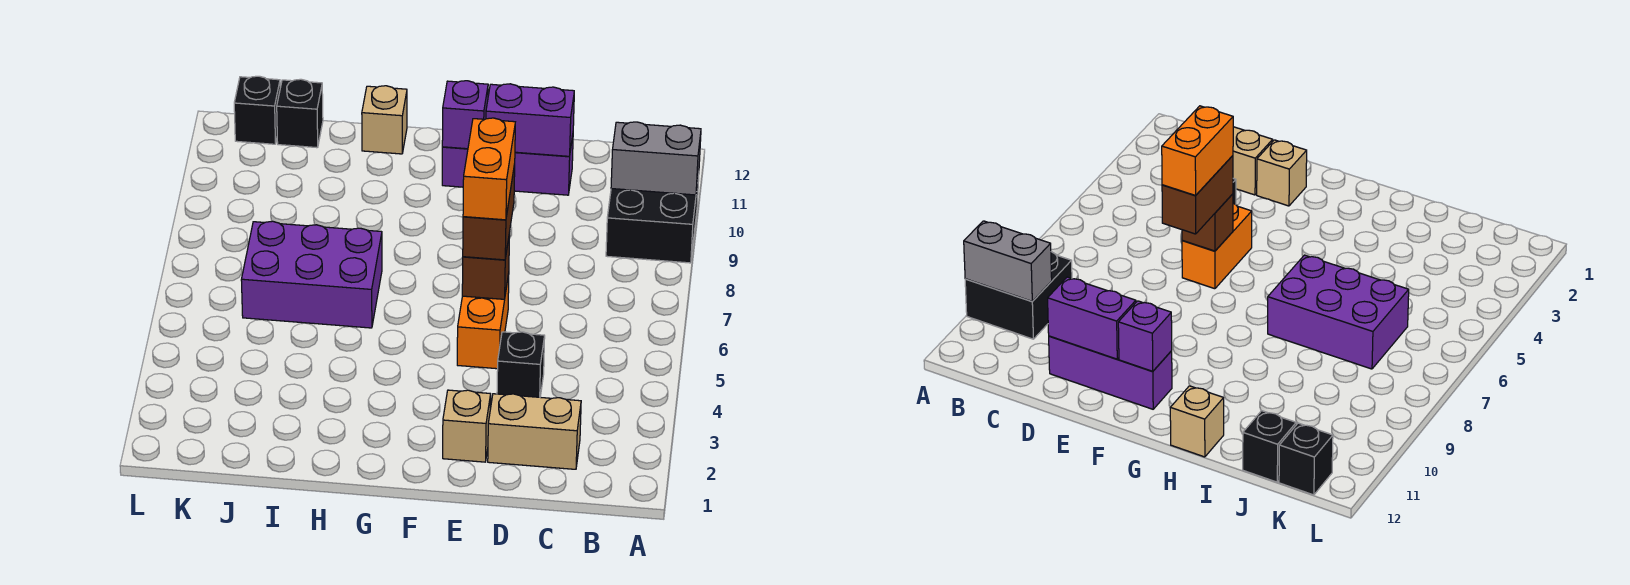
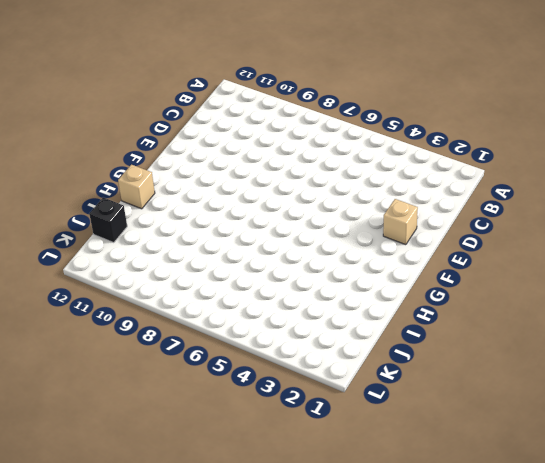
none -> black brick A9:B10 level 1
none -> tan brick C2:D2 level 1
none -> black brick D4 level 1

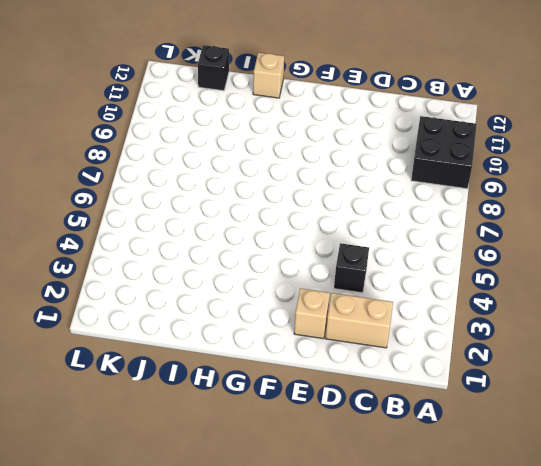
none -> purple brick D11:F11 level 1
none -> orange brick E5:E6 level 1
none -> purple brick H6:J7 level 1

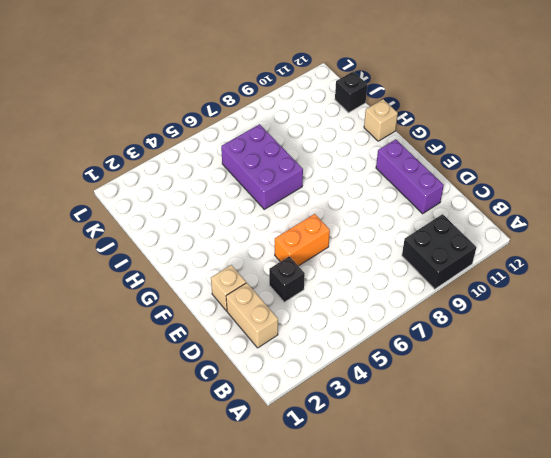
none -> black brick K12 level 1
none -> grey brick A10:B10 level 2
none -> purple brick D11:E11 level 2

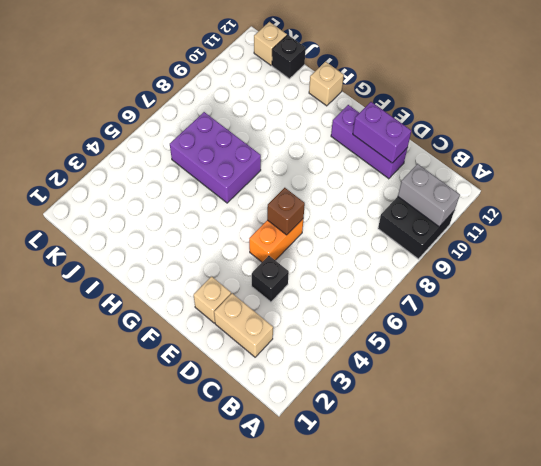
tan brick K12 level 1 -> black brick K12 level 1
none -> purple brick F11 level 2
none -> brown brick E6:E7 level 3
none -> orange brick E6:E7 level 4

